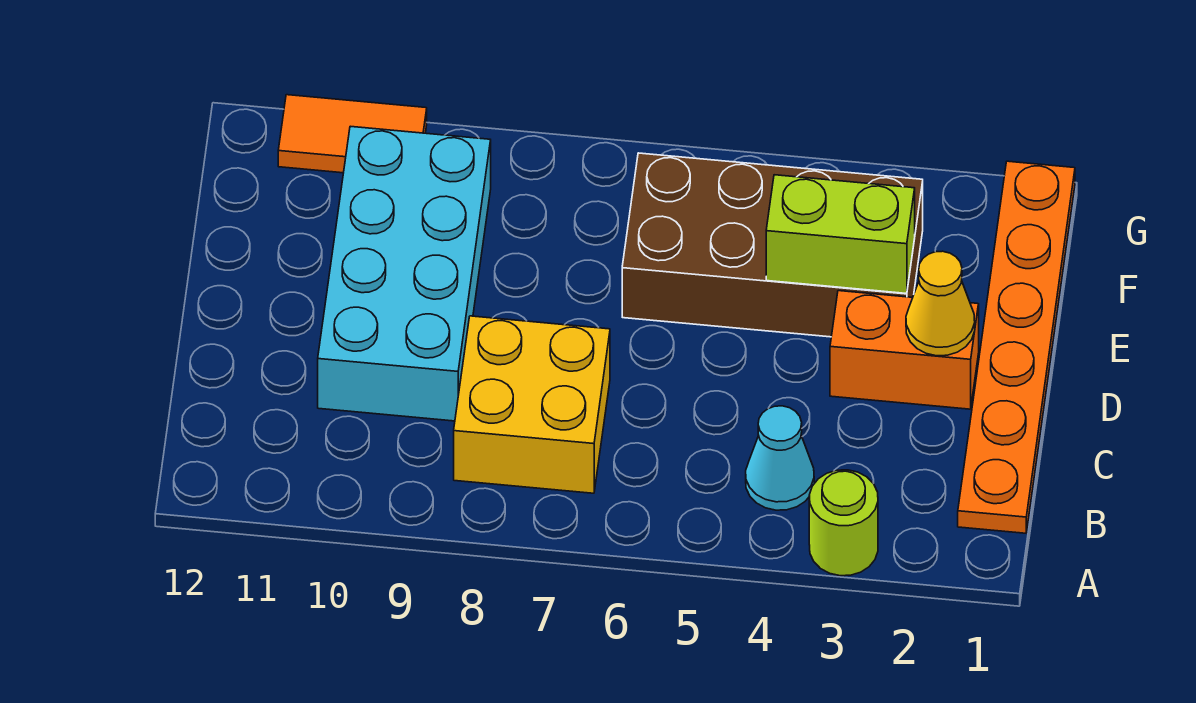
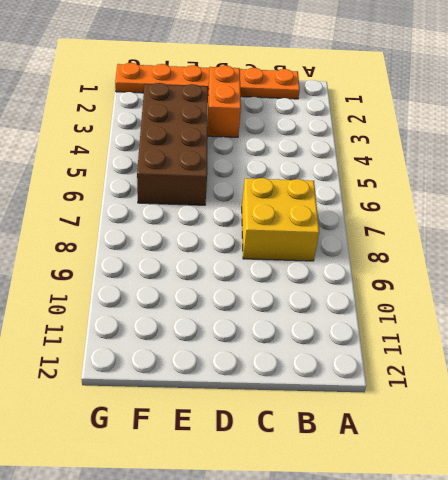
none -> lime round brick A3 level 1
none -> cyan cone B4 level 1

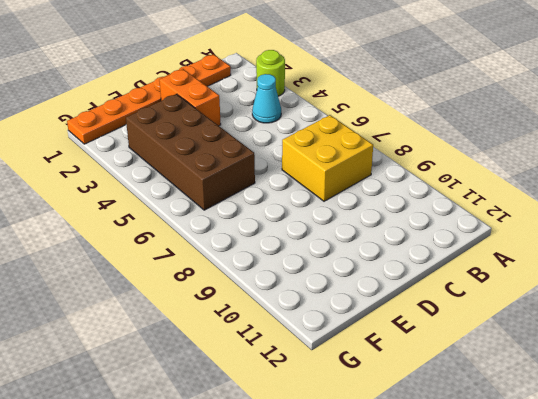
none -> cyan brick C9:F10 level 1
none -> orange tile G10:G11 level 1

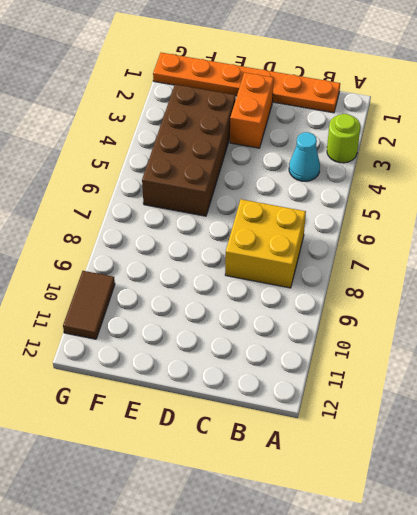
brown tile G10:G11 level 1 -> orange tile G10:G11 level 1
none -> cyan brick C9:F10 level 1
none -> yellow cone D2 level 2

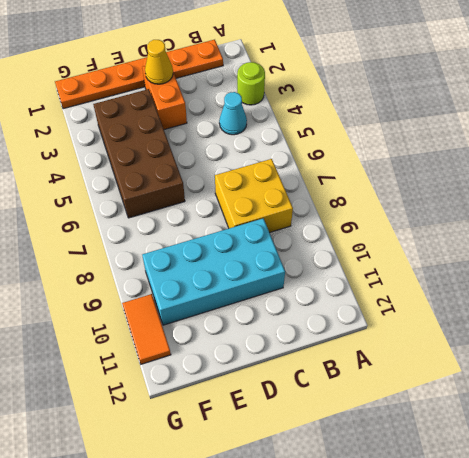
none -> lime brick E3:E4 level 2

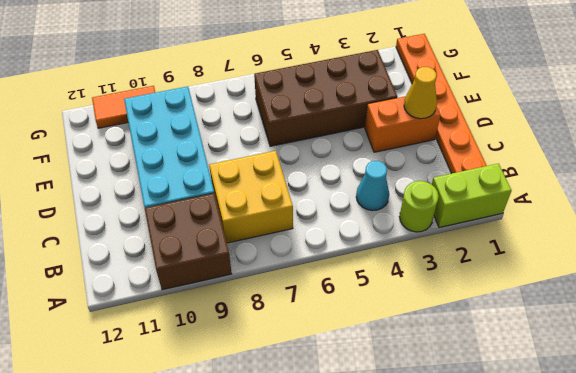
lime brick A1:A2 level 1 -> lime brick E3:E4 level 2
brown brick A9:B10 level 1 -> none

